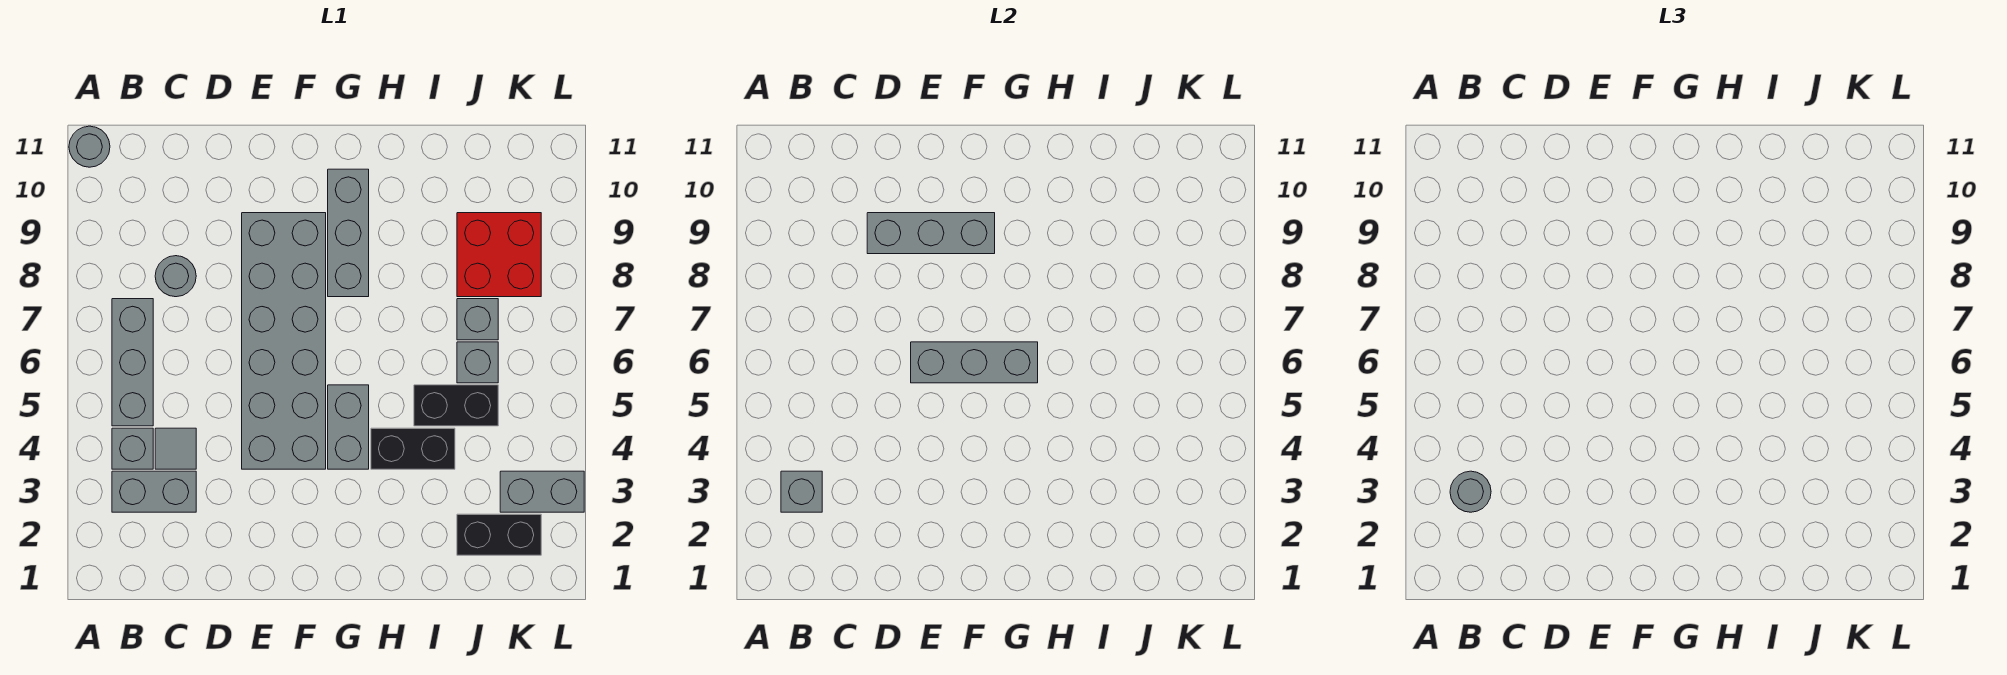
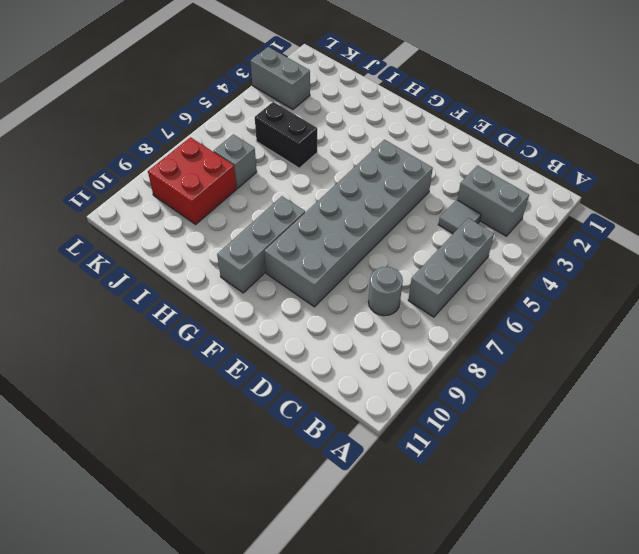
none -> grey round brick A11 level 1
none -> grey brick B4 level 1
none -> grey brick G4:G5 level 1

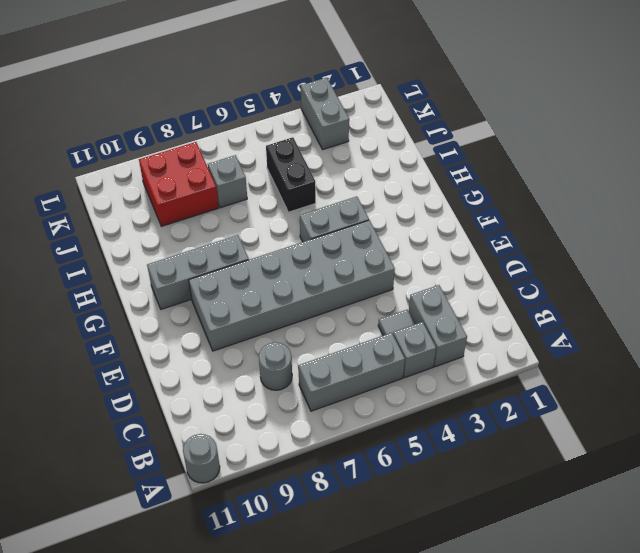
none -> black brick H4:I4 level 1
none -> black brick J2:K2 level 1
none -> grey brick J6 level 1

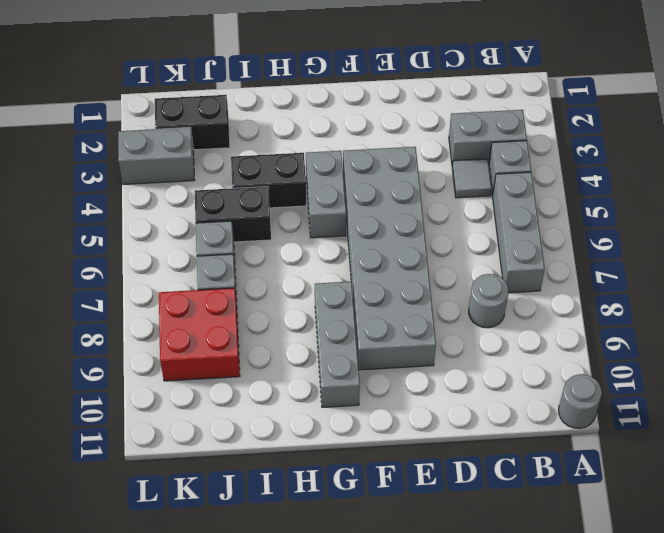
none -> grey brick B3 level 2
none -> grey brick D9:F9 level 2
none -> grey brick E6:G6 level 2

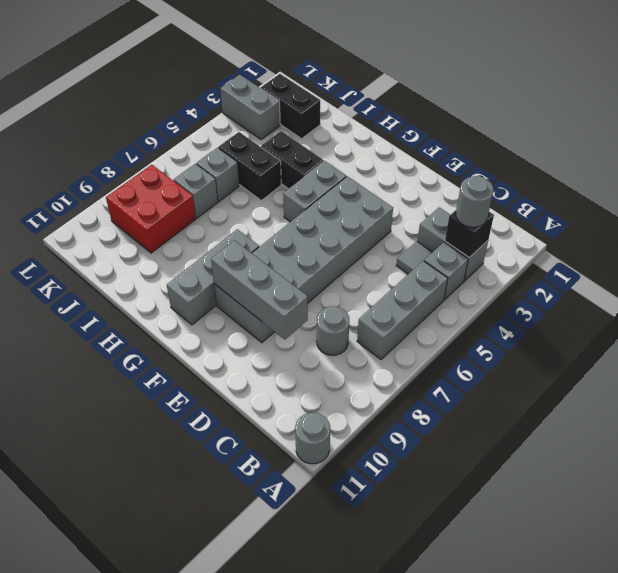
black brick B3 level 2 -> grey brick B3 level 2
none -> grey brick E6:G6 level 2

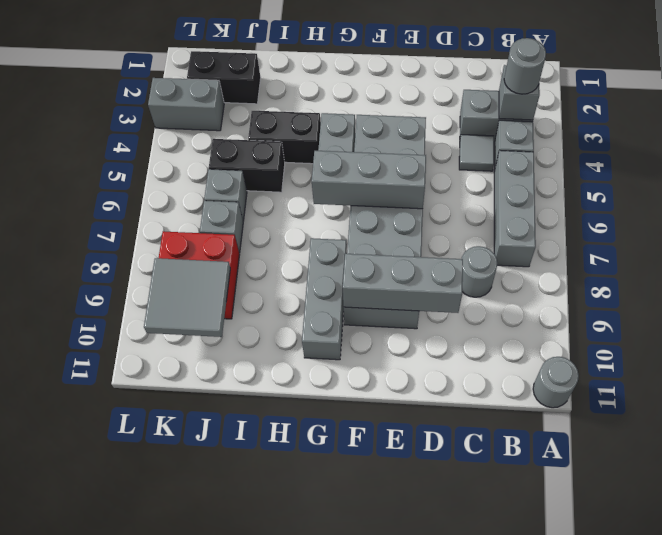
grey tile J9:K10 level 2 -> none

